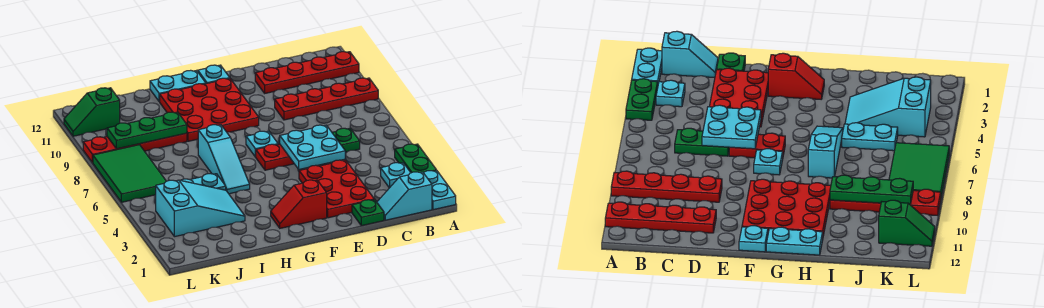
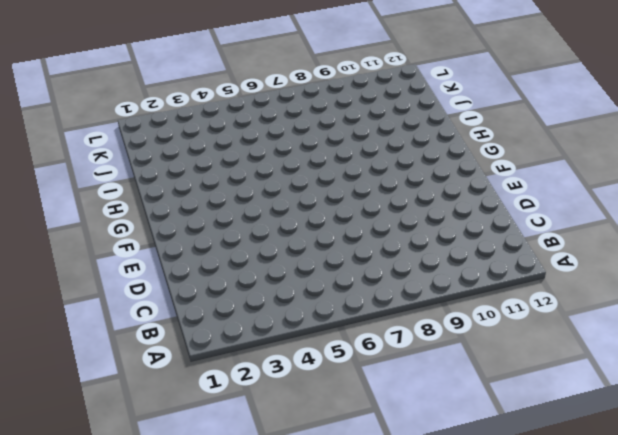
none -> cyan plate A1:A2 level 1
none -> green plate A3:A4 level 1
none -> red plate A9:D9 level 1

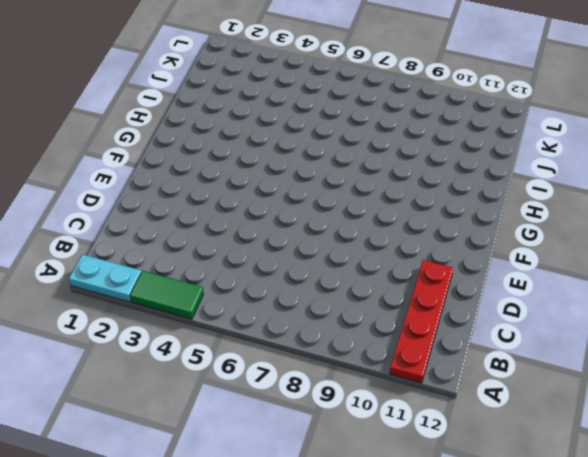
green tile A3:A4 level 1 -> green plate A3:A4 level 1
none -> red plate A9:D9 level 1
none -> cyan slope B1:C1 level 1 top B
none -> cyan plate B3 level 1

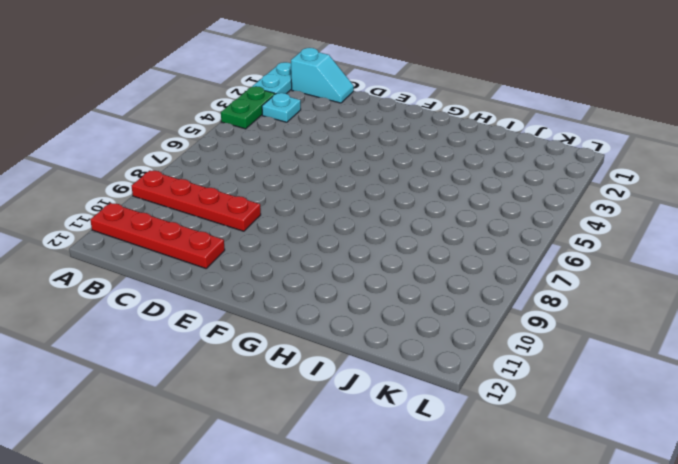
none -> green plate C6:D6 level 1
none -> green plate D1 level 1
none -> red plate D2:E4 level 1

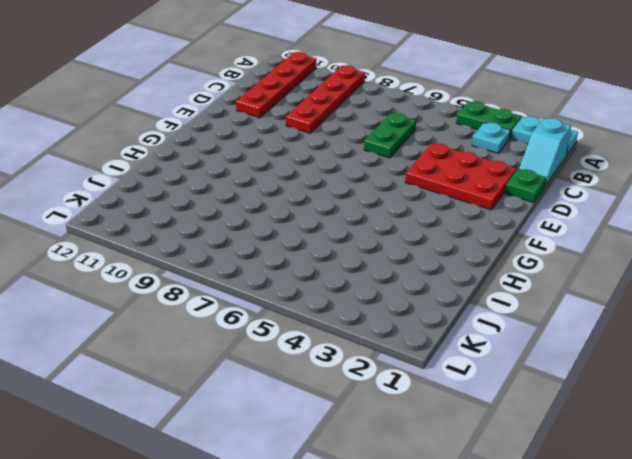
none -> red plate E6:F6 level 1
none -> red slope F2:G2 level 1 top F
none -> cyan plate F7 level 1

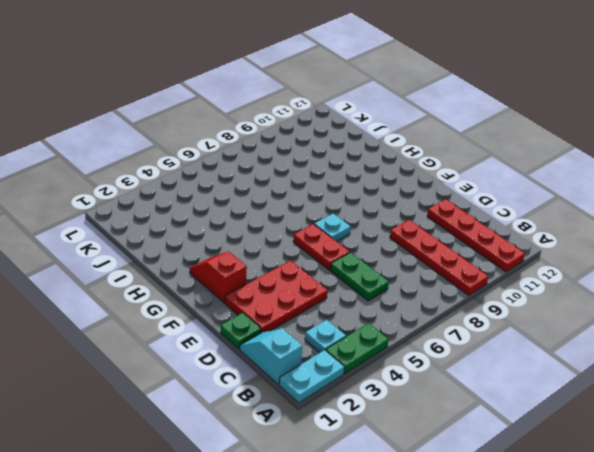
none -> red plate F9:H11 level 1
none -> cyan plate F12 level 1
none -> cyan plate G12:H12 level 1

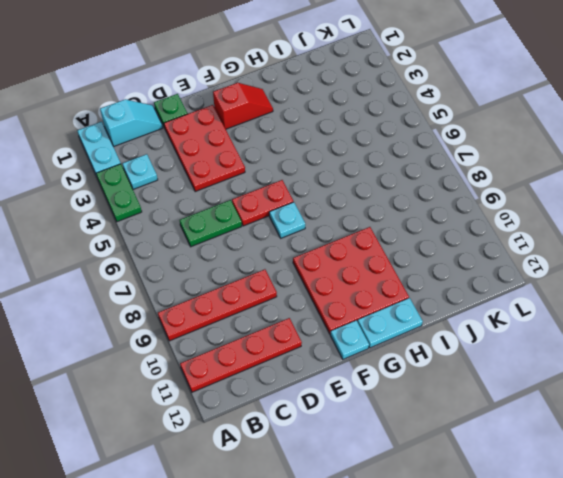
none -> cyan slope H5:H7 level 1 top 7
none -> cyan slope I3:K4 level 1 top K
none -> cyan plate I5:J5 level 1

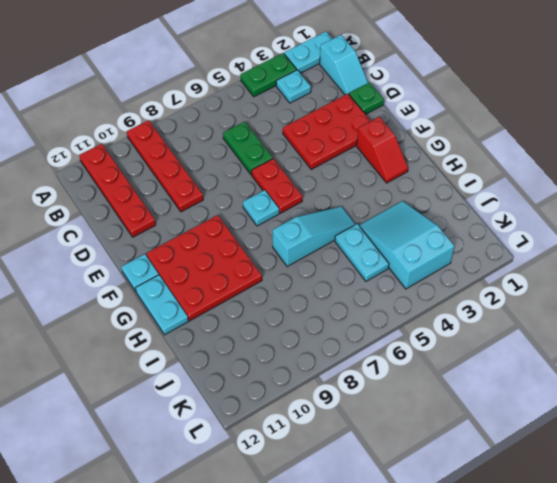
none -> red plate I9:L9 level 1
none -> green tile K6:L8 level 1
none -> green slope K11:L11 level 1 top K

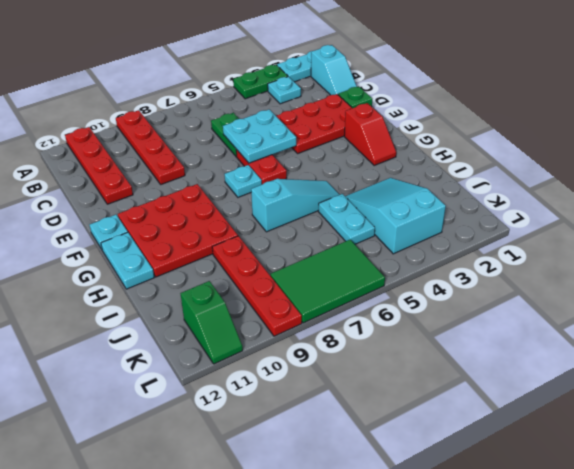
none -> green plate I9:K9 level 2

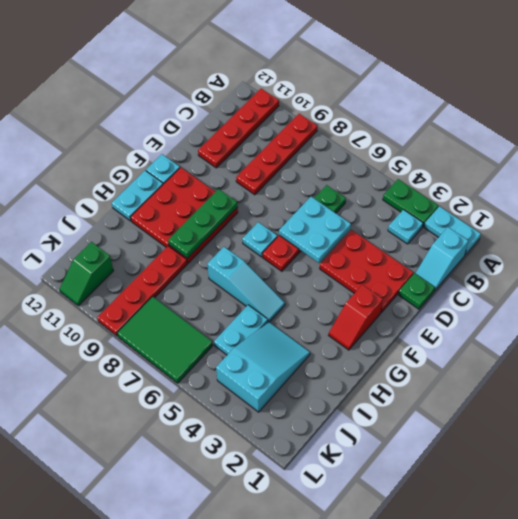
green plate F9:H9 level 2 -> green plate I9:K9 level 2

